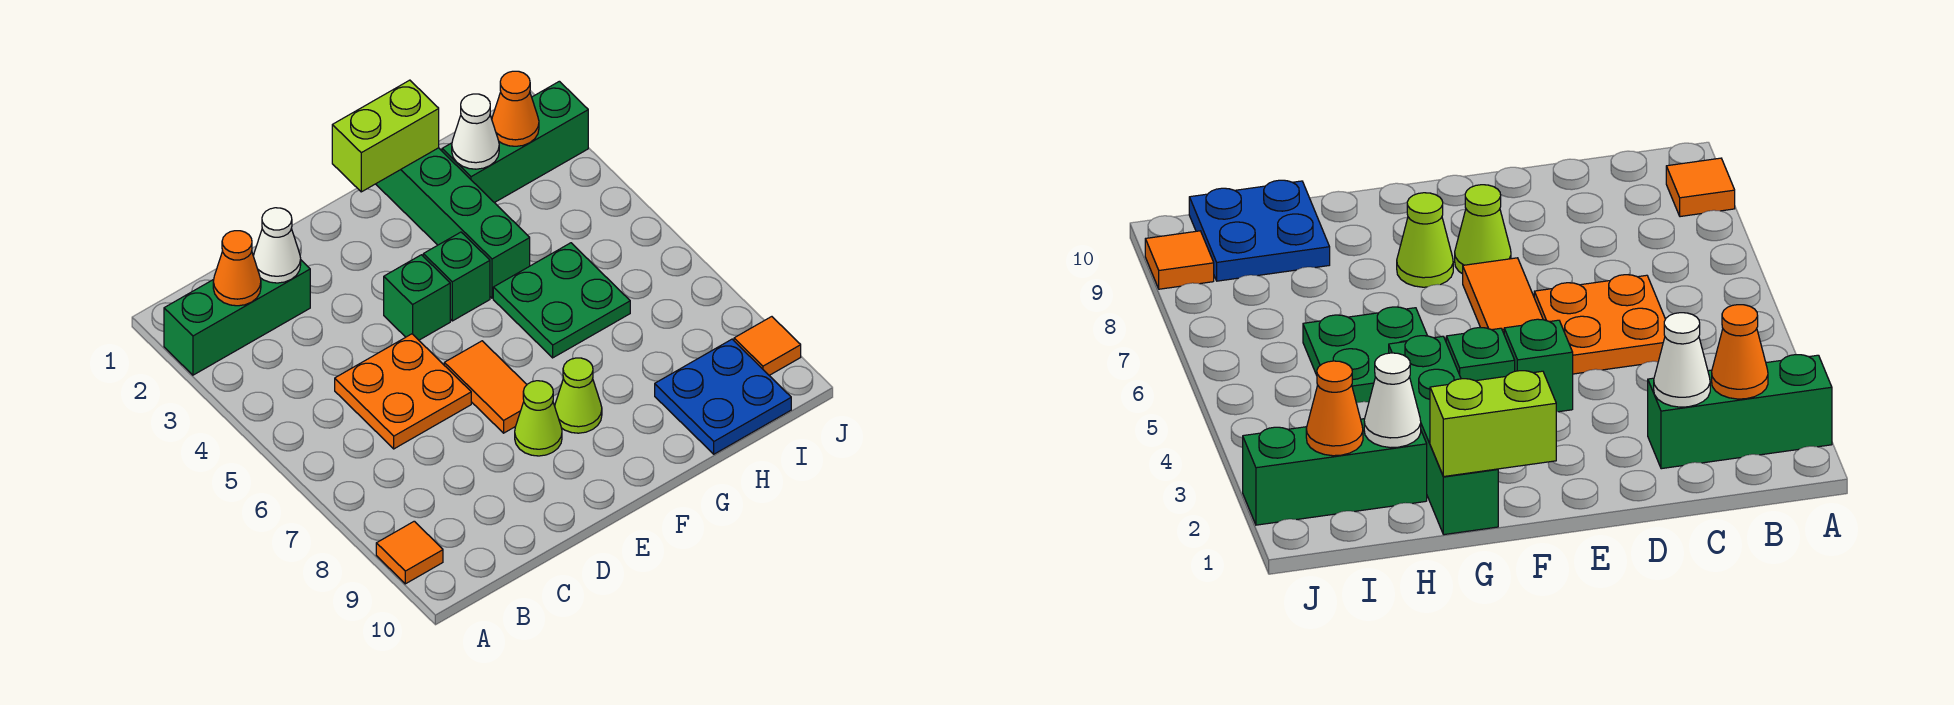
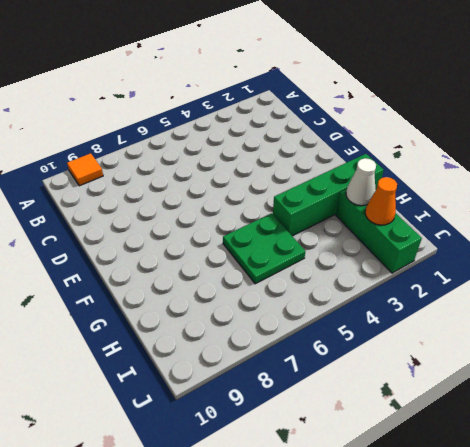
none -> green brick A2:C2 level 1
none -> orange plate C5:D6 level 1
none -> green brick E4 level 1

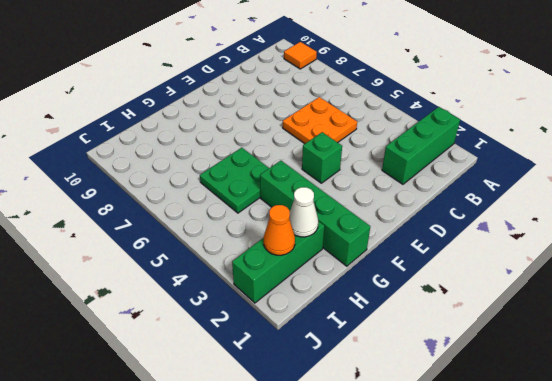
none -> orange tile E6:E7 level 1
none -> lime cone E8 level 1
none -> green brick F4 level 1

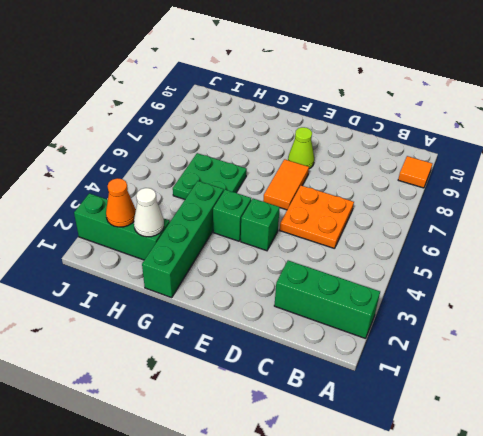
none -> lime cone F8 level 1
none -> blue plate H9:I10 level 1
none -> orange tile J9 level 1

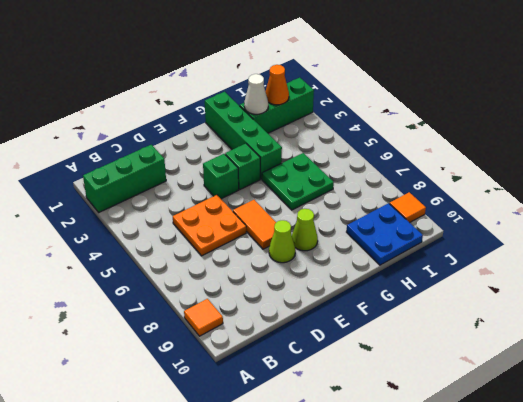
none -> orange cone B2 level 2
none -> white cone C2 level 2
none -> lime brick F1:G1 level 2

